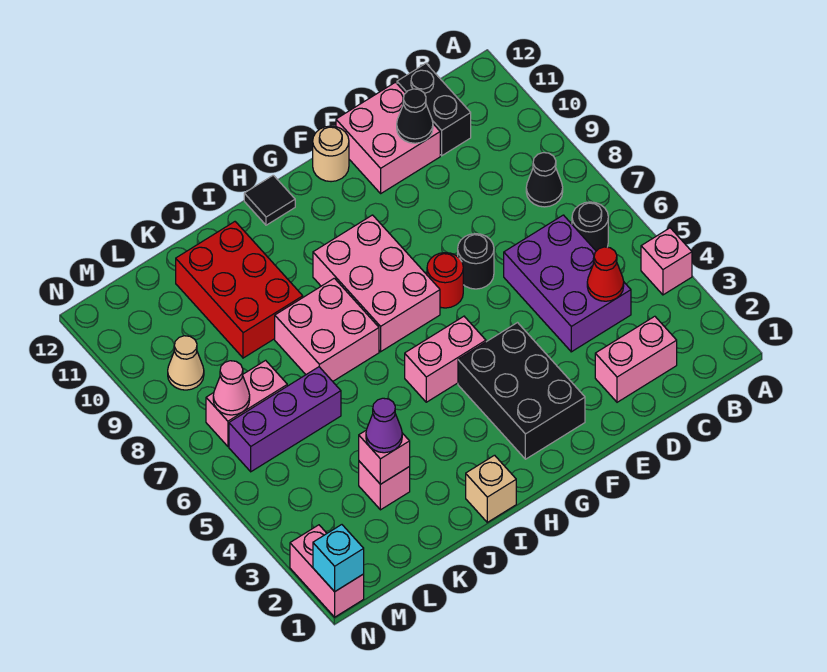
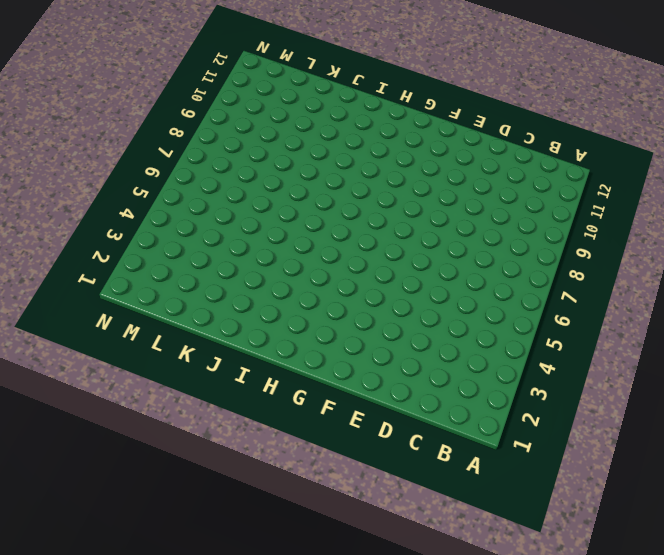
none -> pink brick A4 level 1
none -> black round brick B6 level 1
none -> black cone B8 level 1

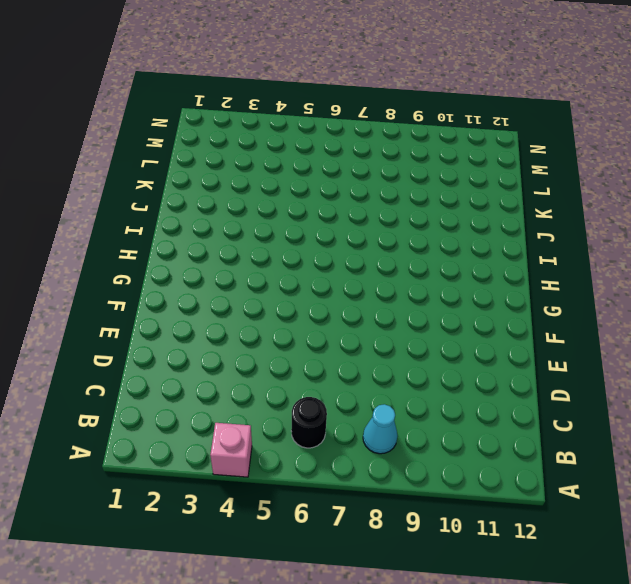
cyan cone B8 level 1 -> black cone B8 level 1
none -> pink brick C2:D2 level 1
none -> purple brick C4:D6 level 1
none -> black brick C11:C12 level 1

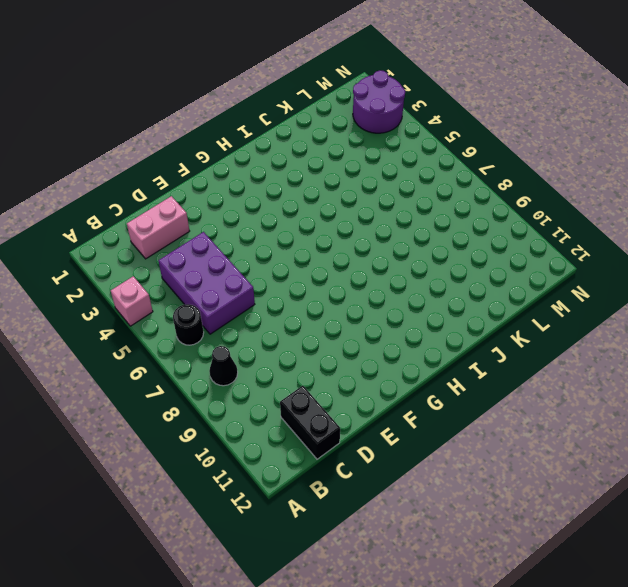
purple round brick M2:N3 level 1 -> pink brick N1:N2 level 1
none -> pink brick D11:E12 level 1
none -> black round brick E7 level 1
none -> black brick F2:G4 level 1

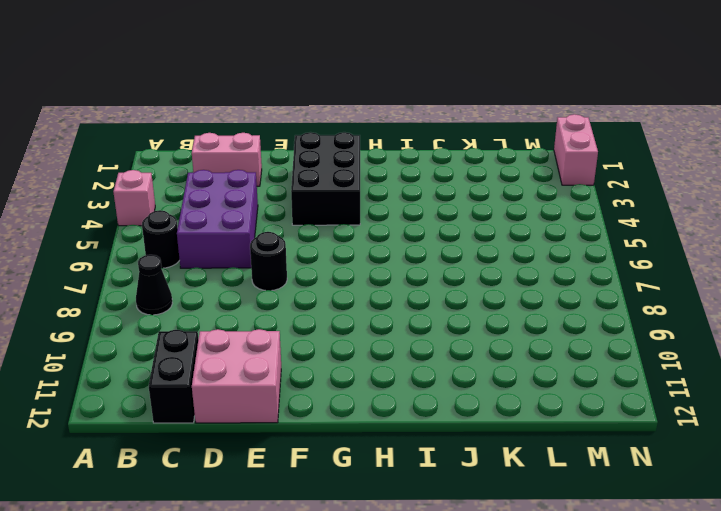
none -> red round brick F7 level 1
none -> tan round brick F12 level 1
none -> pink brick G5:H5 level 1

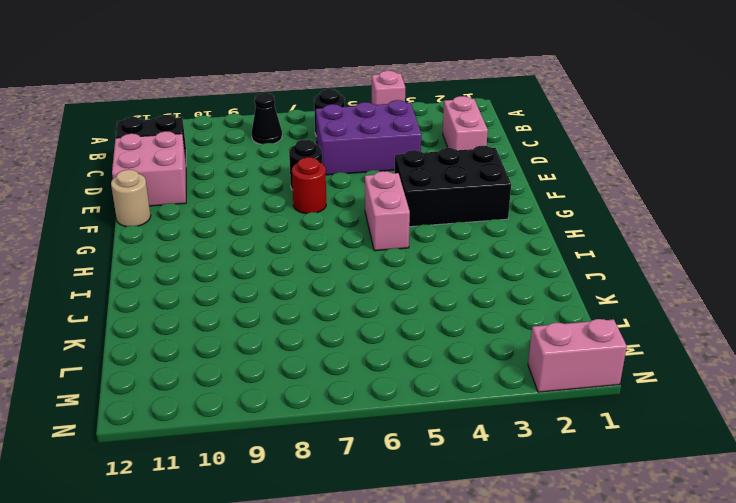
none -> pink brick G7:H9 level 1
none -> black tile H12 level 1
none -> tan brick I1 level 1

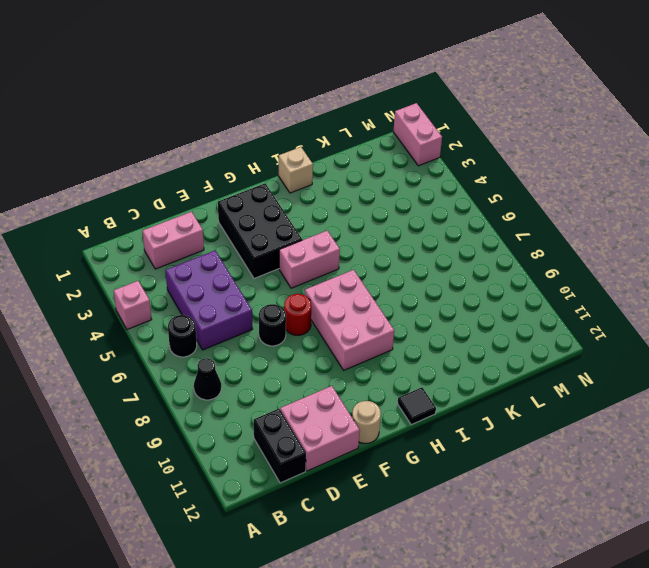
none -> pink brick I7:J8 level 1
none -> red brick J9:K11 level 1
none -> pink brick K3 level 1

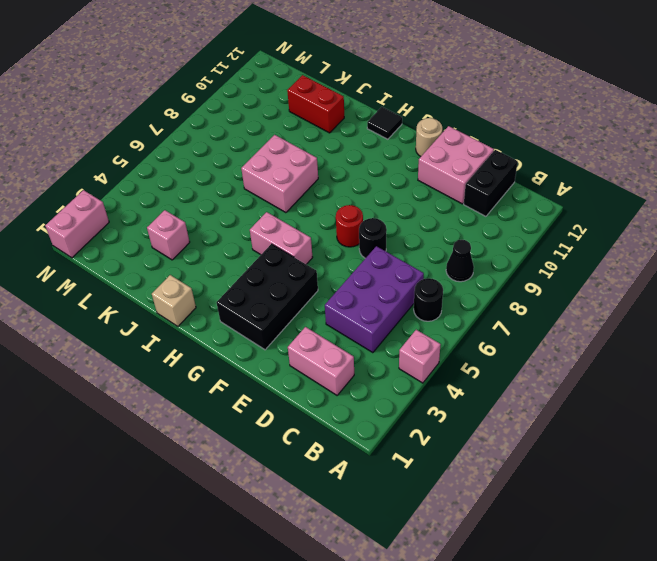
red brick J11:K11 level 1 -> red brick J9:K11 level 1
none -> pink brick G7:H9 level 1
none -> purple brick K6:M6 level 1
none -> pink brick L7:M7 level 1

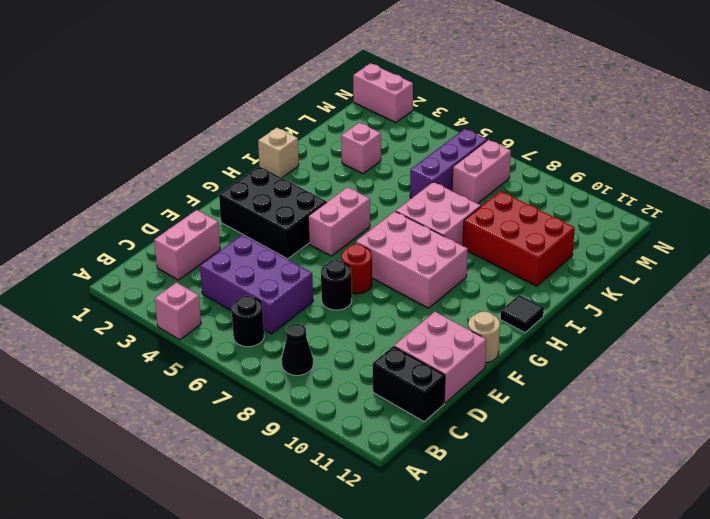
none -> tan cone M9 level 1
none -> red cone C4 level 2
none -> black cone D11 level 2

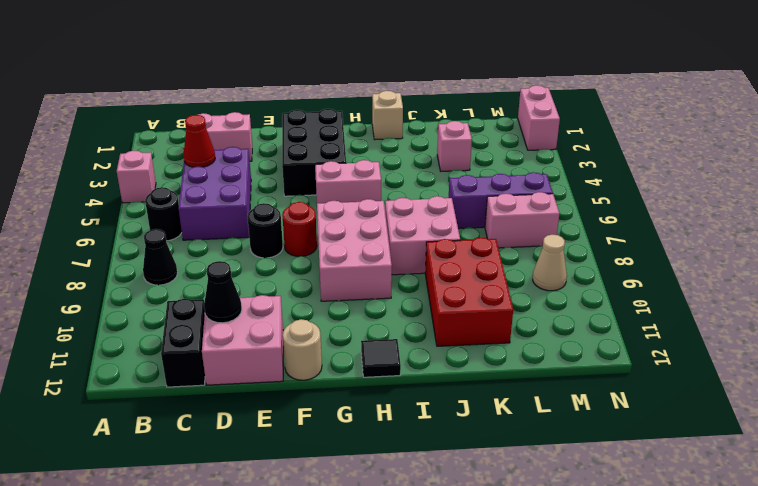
none -> pink brick K3 level 2
none -> pink cone M7 level 2
none -> cyan brick N1 level 2

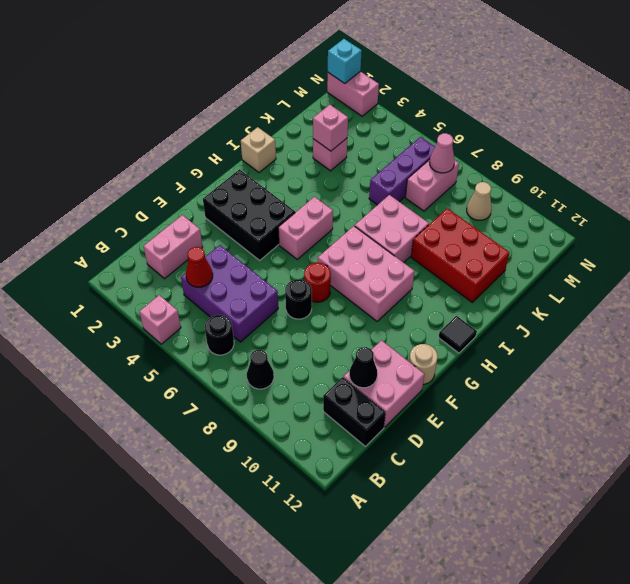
none -> purple cone K3 level 3

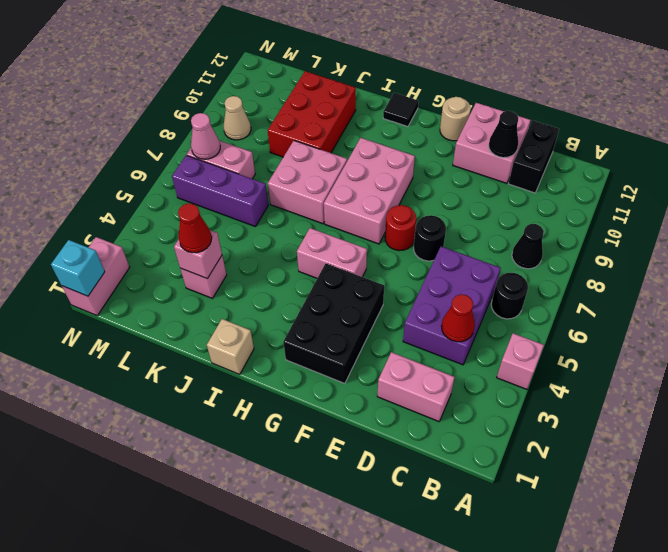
red cone K3 level 3 -> purple cone K3 level 3

